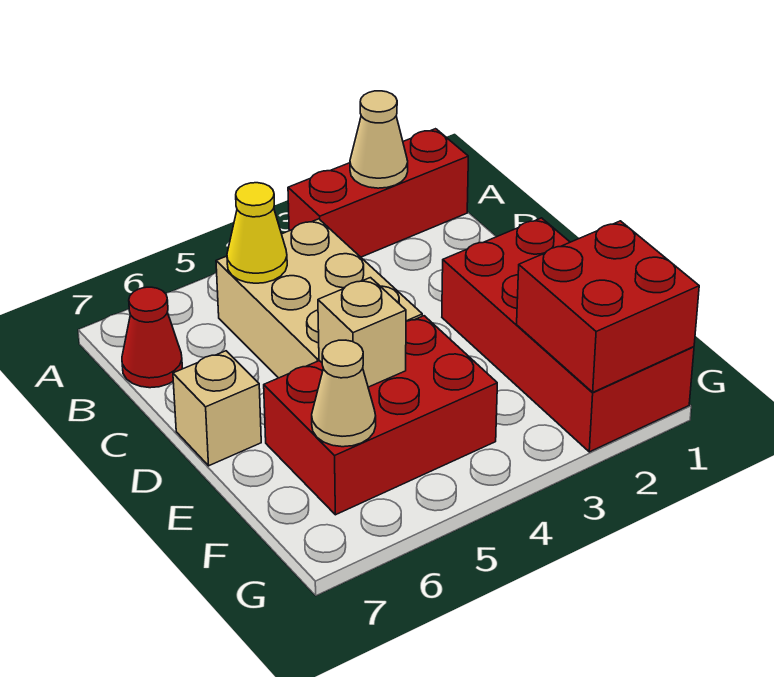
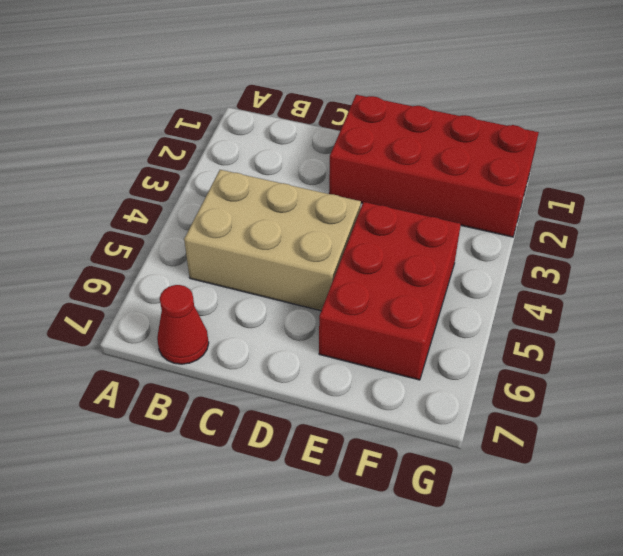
none -> red brick A1:A3 level 1
none -> tan brick D7 level 1

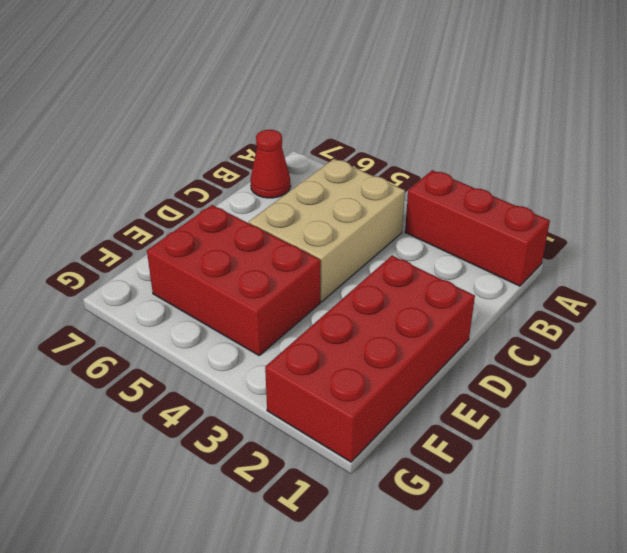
none -> tan brick D7 level 1
none -> tan cone A2 level 2

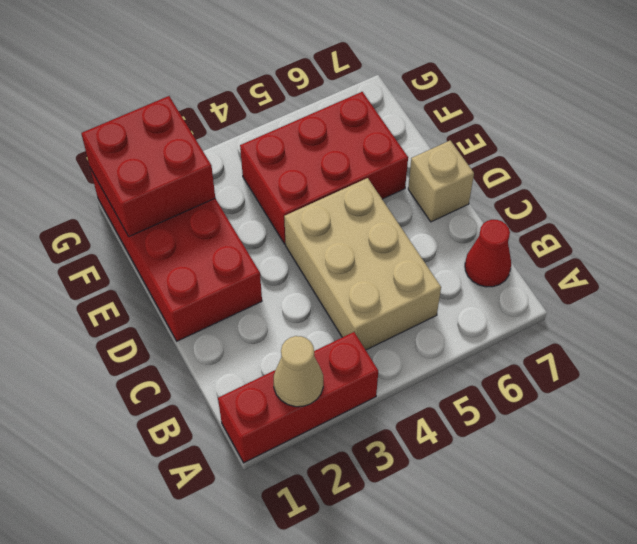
none -> yellow cone B5 level 2
none -> tan brick E5 level 2

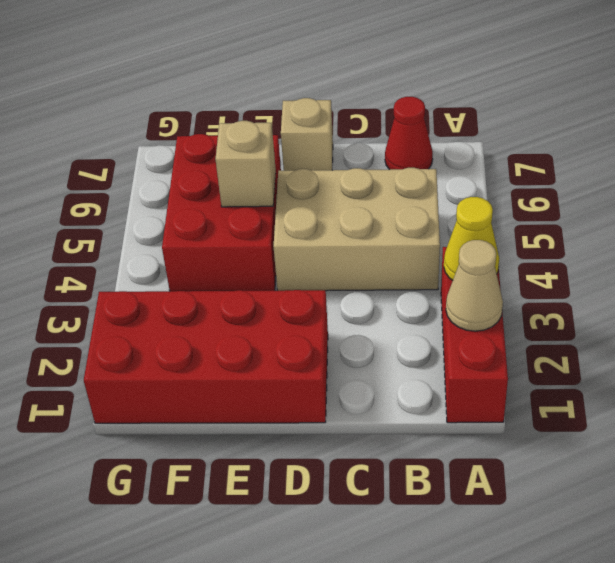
yellow cone A3 level 2 -> yellow cone B5 level 2
none -> red brick F1:G2 level 2
none -> tan cone F6 level 2

